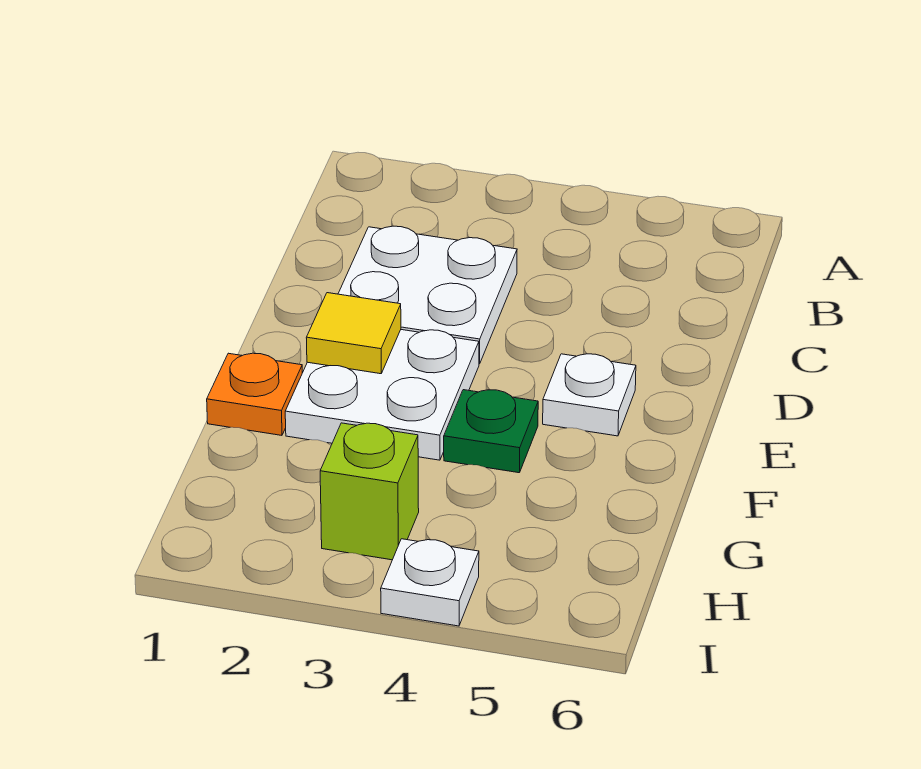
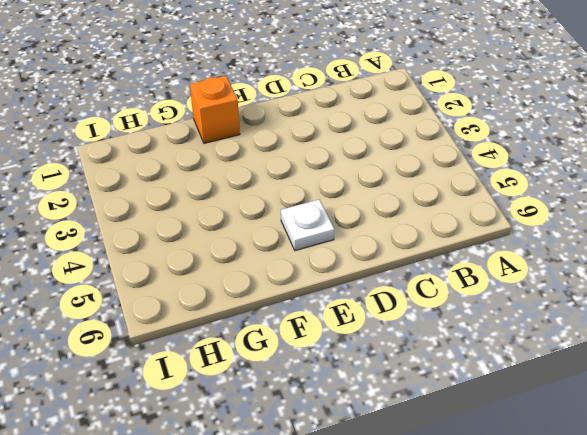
orange brick F1 level 1 -> orange plate F1 level 1
none -> white plate C2:D3 level 1
none -> white plate E2:F3 level 1

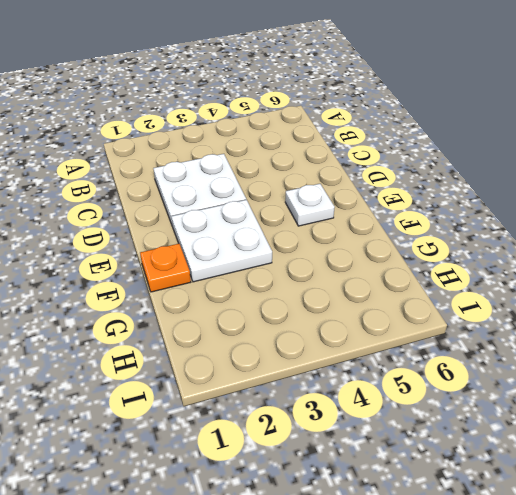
none -> green plate F4 level 1
none -> lime brick H3 level 1

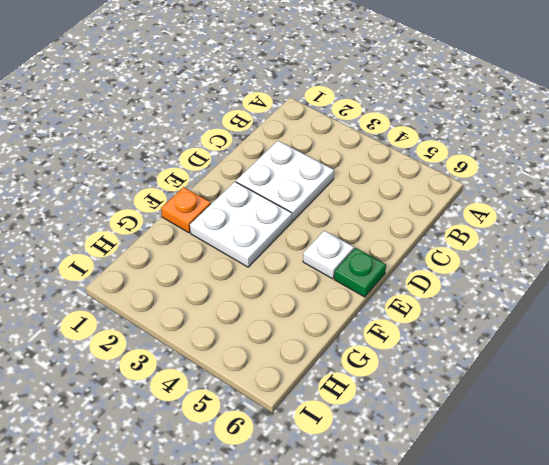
green plate E6 level 1 -> green plate F4 level 1
none -> lime brick H3 level 1
none -> white plate I4 level 1

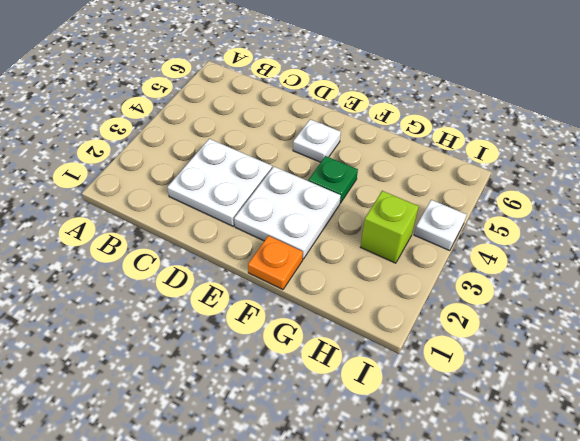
none -> yellow tile E2 level 2

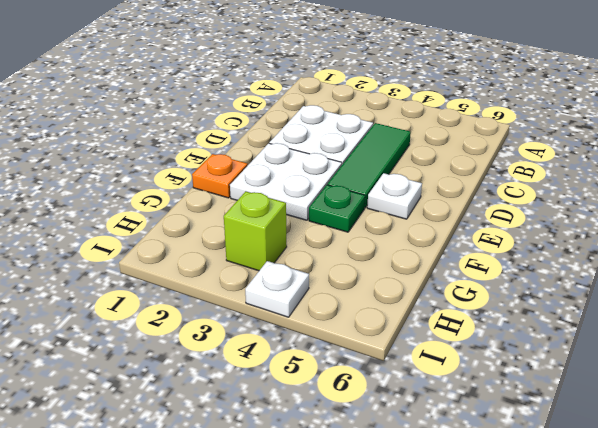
green tile C4:E4 level 1 -> none
none -> yellow tile E2 level 2

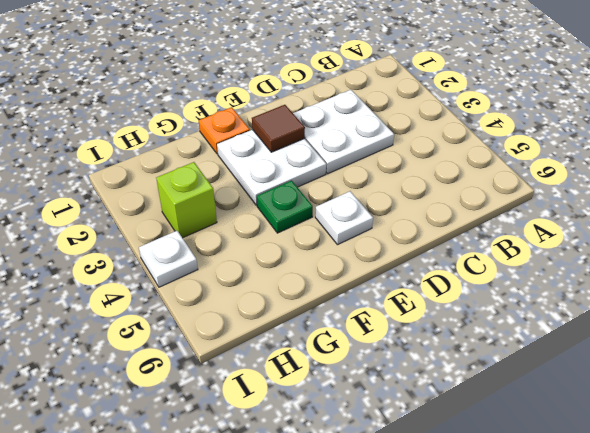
brown tile E2 level 2 -> yellow tile E2 level 2

